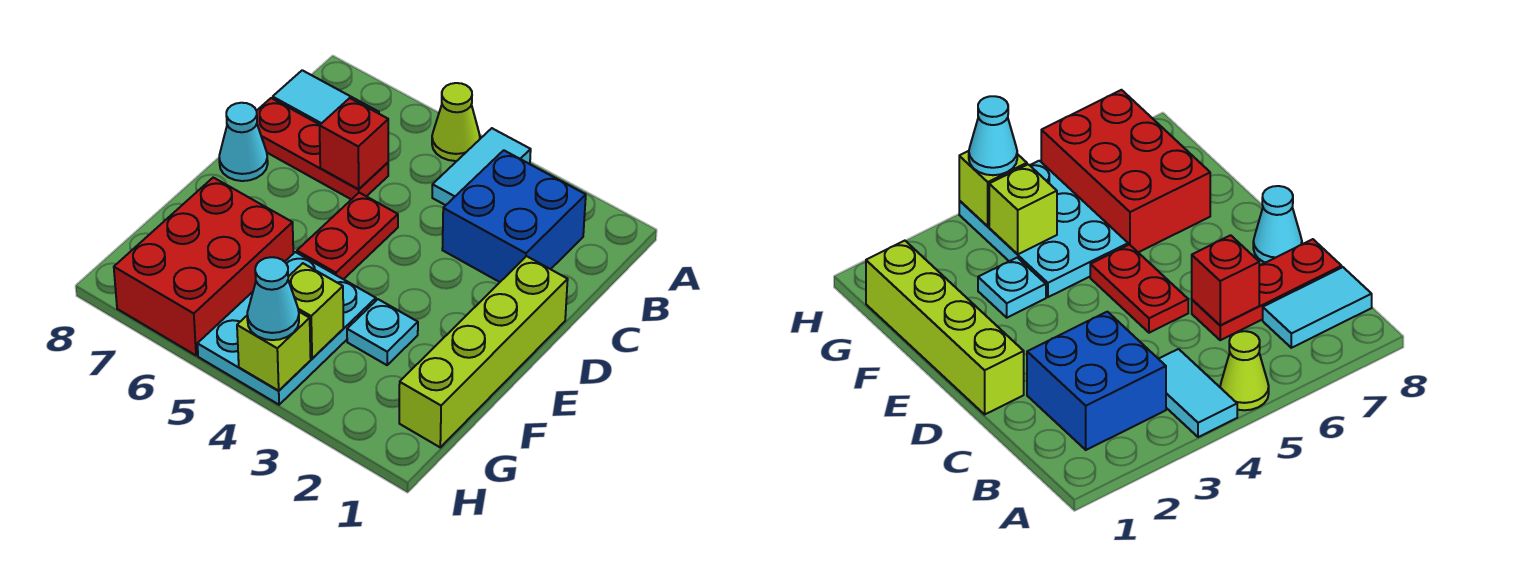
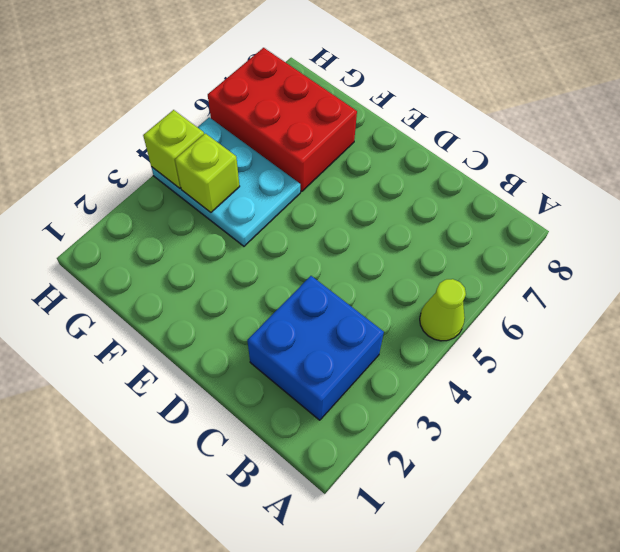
none -> cyan tile A4:B4 level 1
none -> cyan tile B7:B8 level 1
none -> red plate C6:C8 level 1

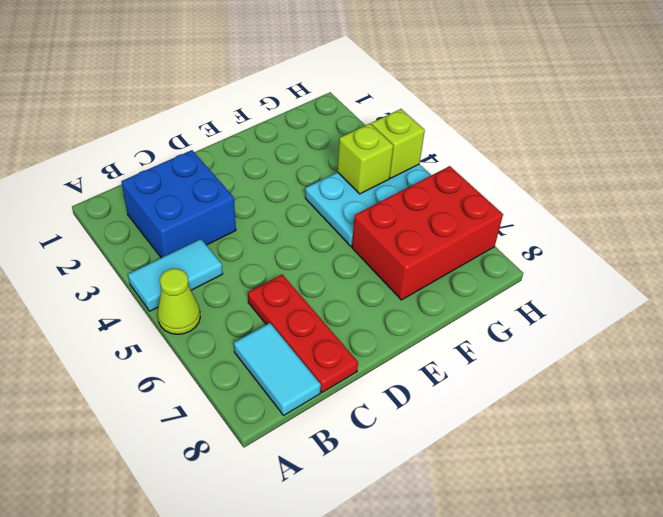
none -> lime brick D1:G1 level 1
none -> red plate D5:E5 level 1
none -> cyan cone D8 level 1

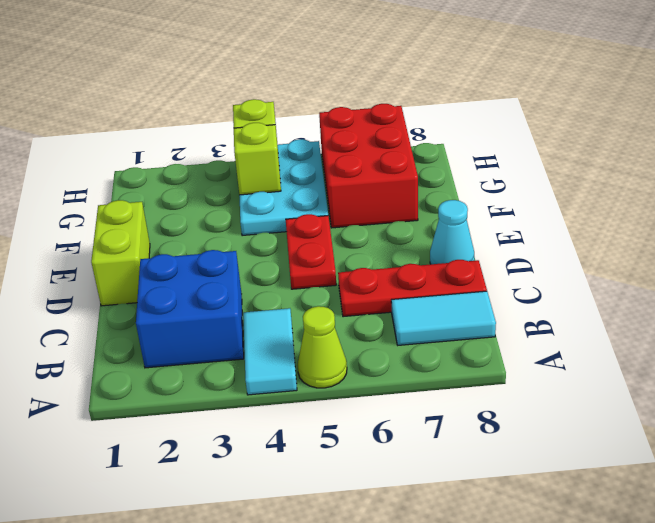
lime brick D1:E1 level 1 -> lime brick D1:G1 level 1
none -> cyan plate F3 level 1
none -> red brick C6 level 2
none -> cyan cone H4 level 3

